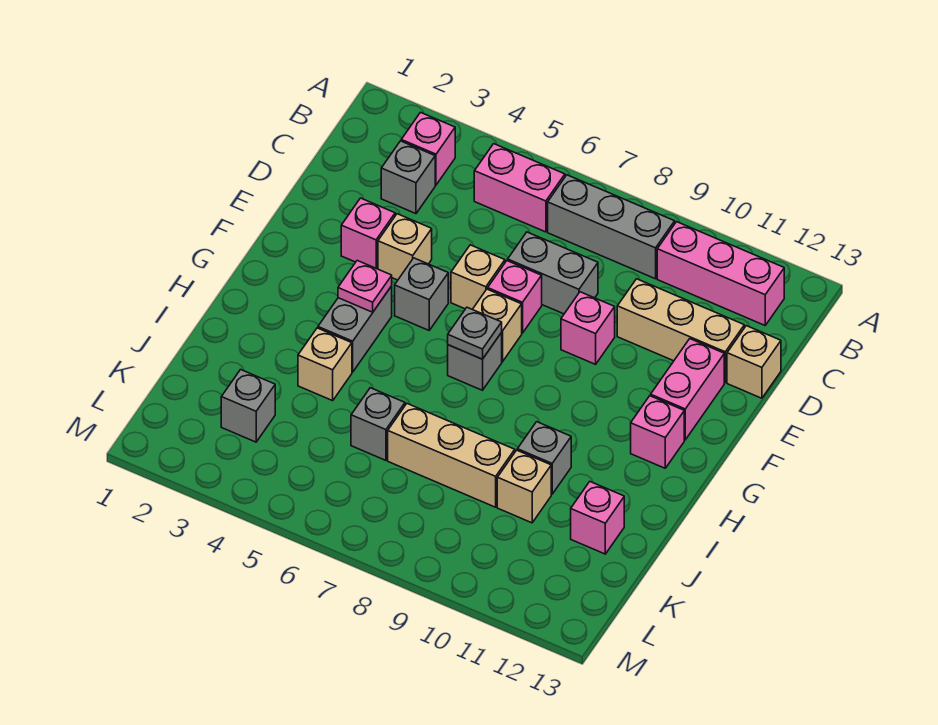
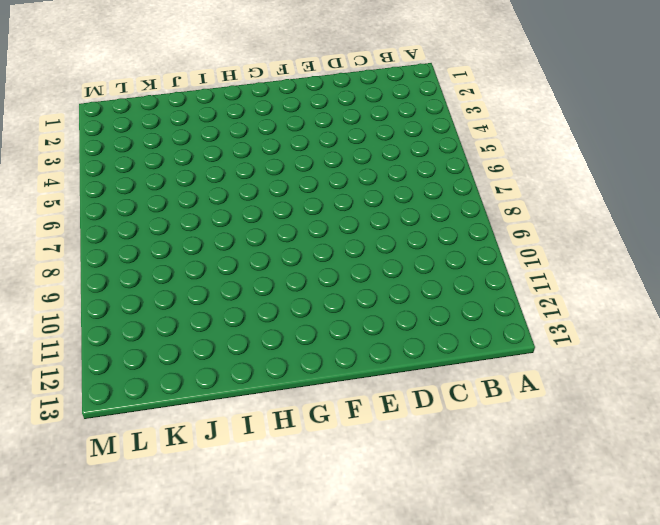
none -> pink brick B3 level 1
none -> pink brick B5:B6 level 1
none -> grey brick B7:B9 level 1

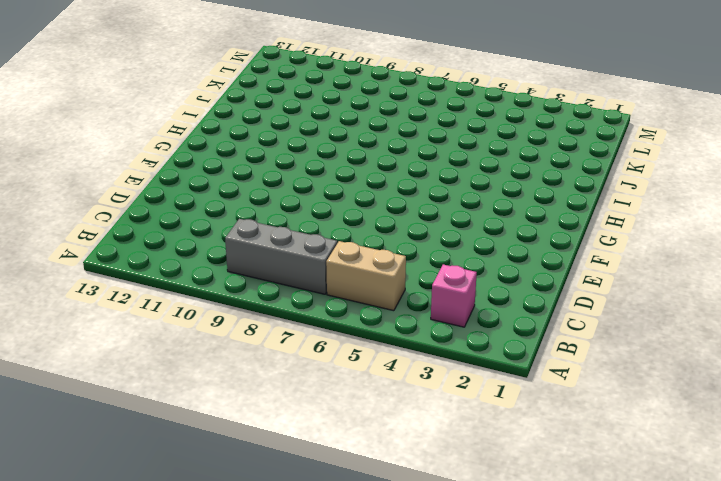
tan brick B5:B6 level 1 -> pink brick B5:B6 level 1
none -> pink brick B10:B12 level 1
none -> grey brick C3 level 1
none -> grey brick D7:D8 level 1

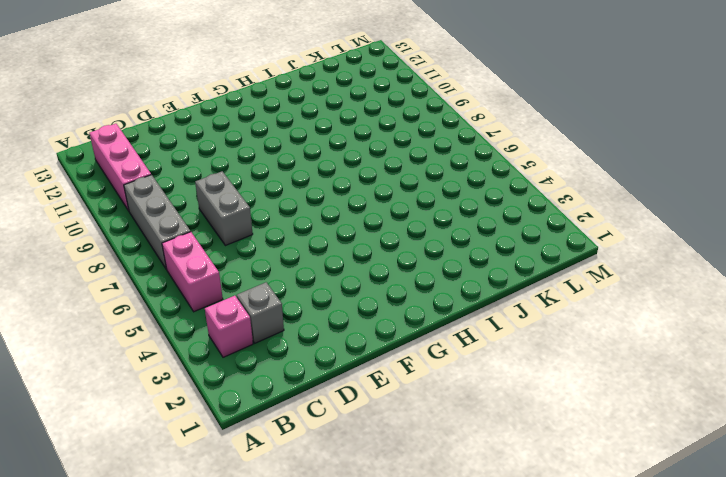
none -> tan brick D10:D12 level 1
none -> tan brick D13 level 1
none -> pink brick E3 level 1

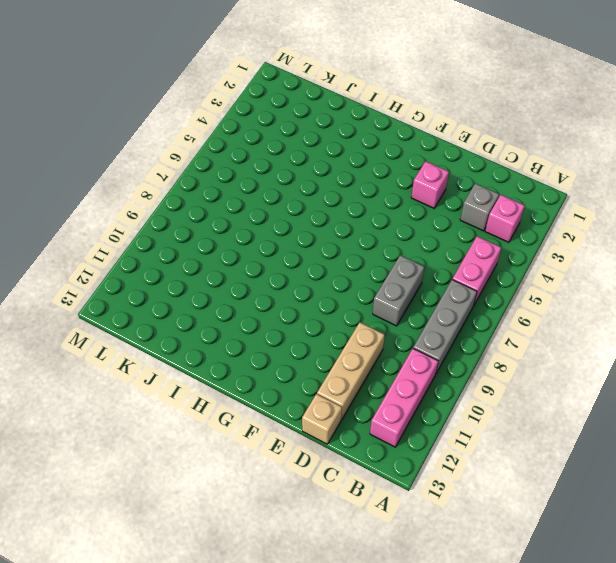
none -> tan brick E4 level 1
none -> tan brick E6 level 1
none -> pink brick E7 level 1

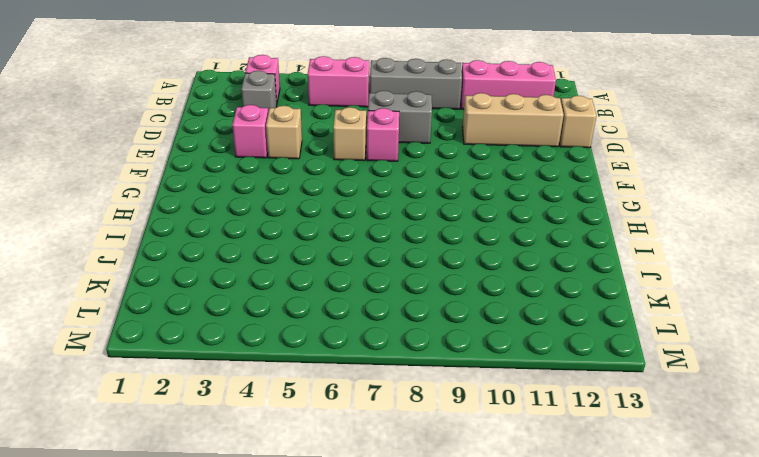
none -> pink brick E9 level 1
none -> pink brick E12:F12 level 1
none -> grey brick F5 level 1

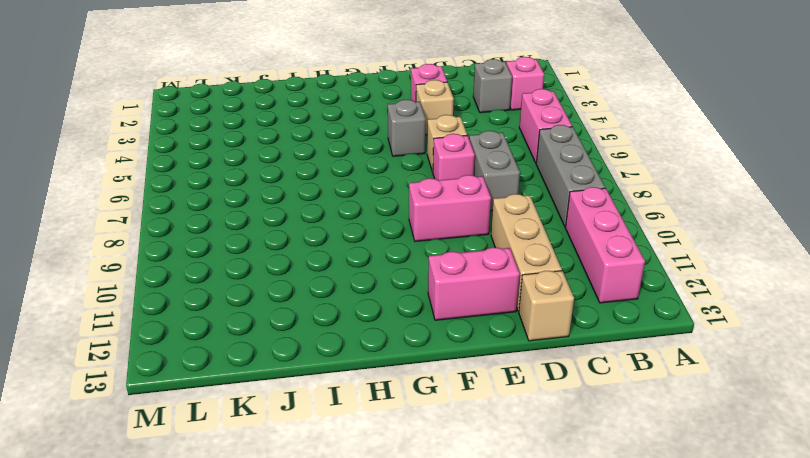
pink brick E9:F9 level 1 -> pink brick E9 level 1
none -> tan brick F7 level 1
none -> grey brick G4:H4 level 1
none -> grey brick G7 level 1

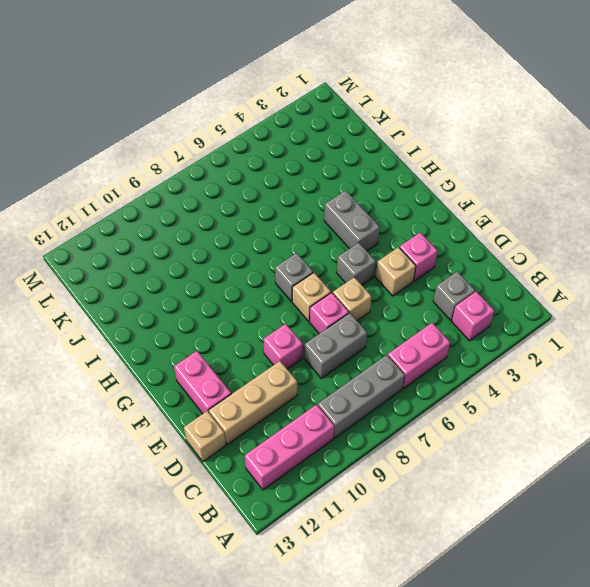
none -> pink brick G12 level 1
none -> tan brick I4 level 1
none -> grey brick I10 level 1

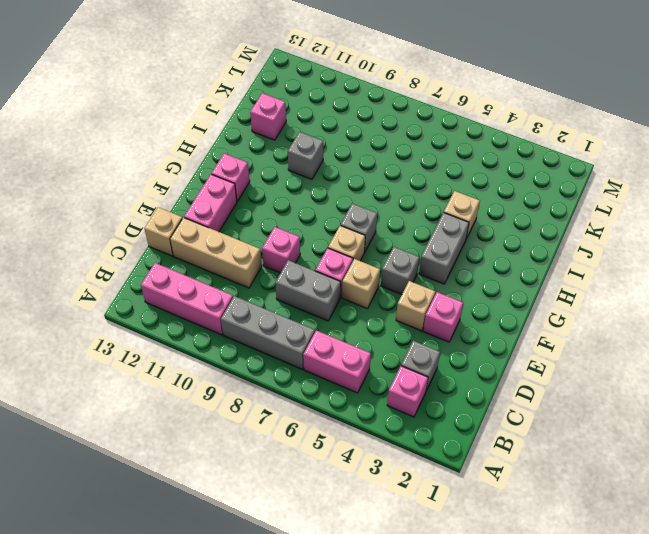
none -> grey brick J6 level 1
none -> tan brick J7:J9 level 1
none -> tan brick J10 level 1

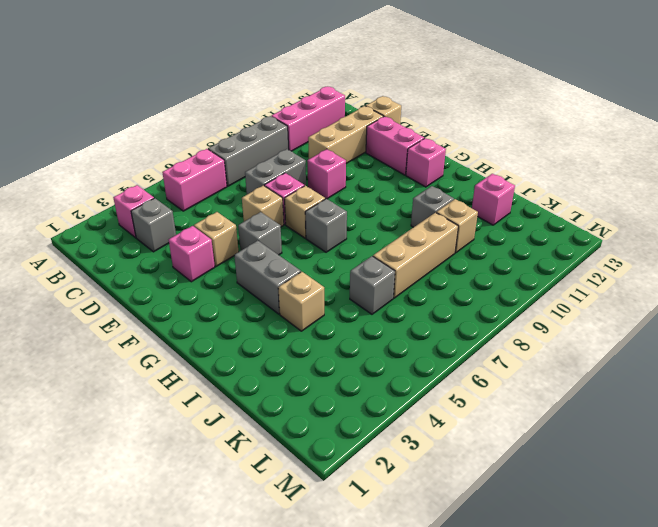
none -> grey brick K3 level 1
none -> pink plate G4 level 2
none -> grey plate G7 level 2

